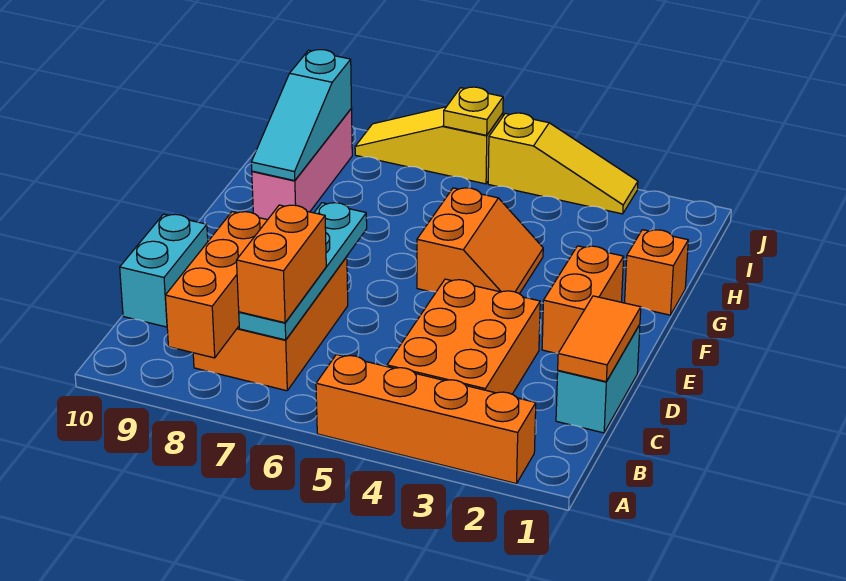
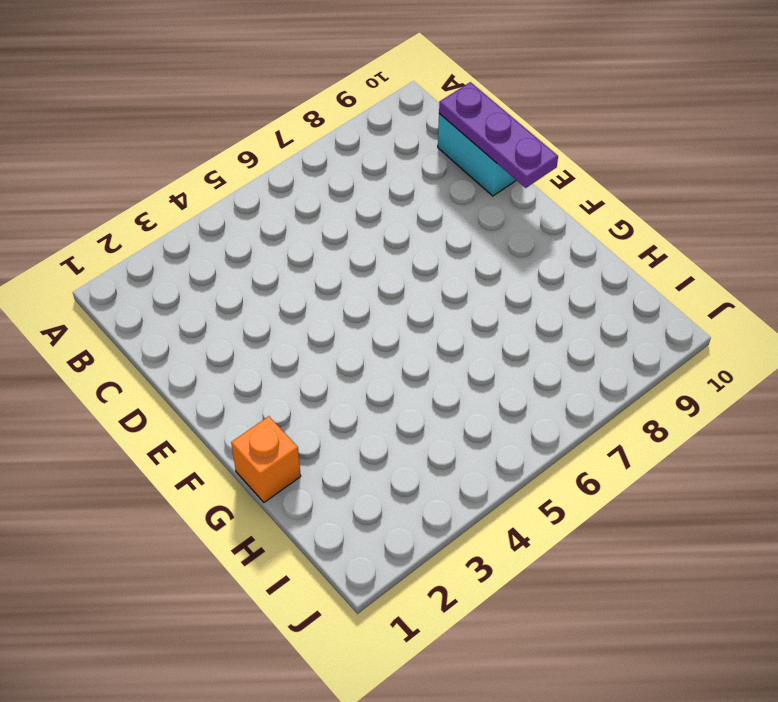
purple plate C10:E10 level 2 -> none
none -> orange brick A2:A5 level 1
none -> orange brick B3:D4 level 1
none -> orange brick B7:D8 level 1

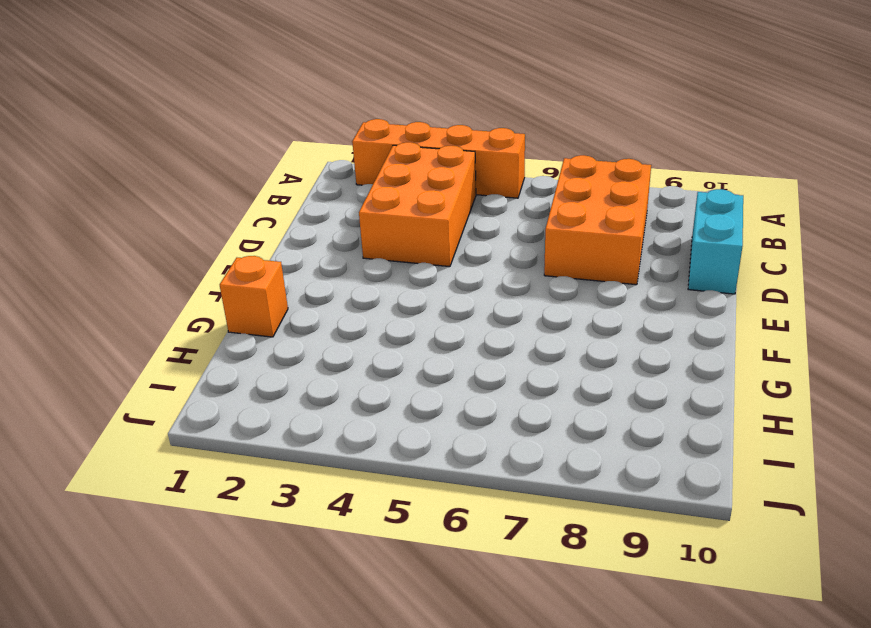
none -> cyan brick C1:D1 level 1
none -> orange brick E2:F2 level 1
none -> orange slope F4:G5 level 1 top 5

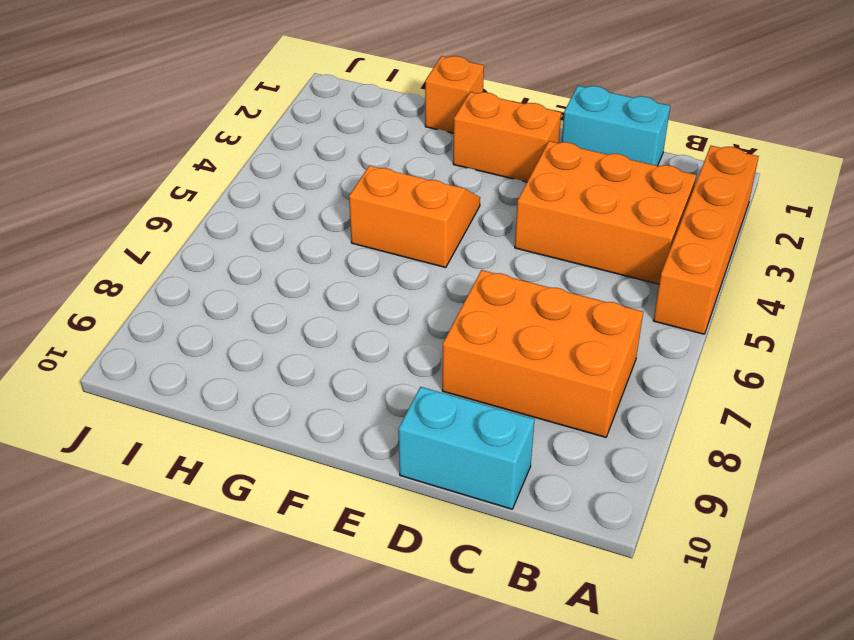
none -> pink brick G9:I9 level 1
none -> yellow slope J3:J5 level 1 top 5
none -> yellow slope J6:J8 level 1 top 6

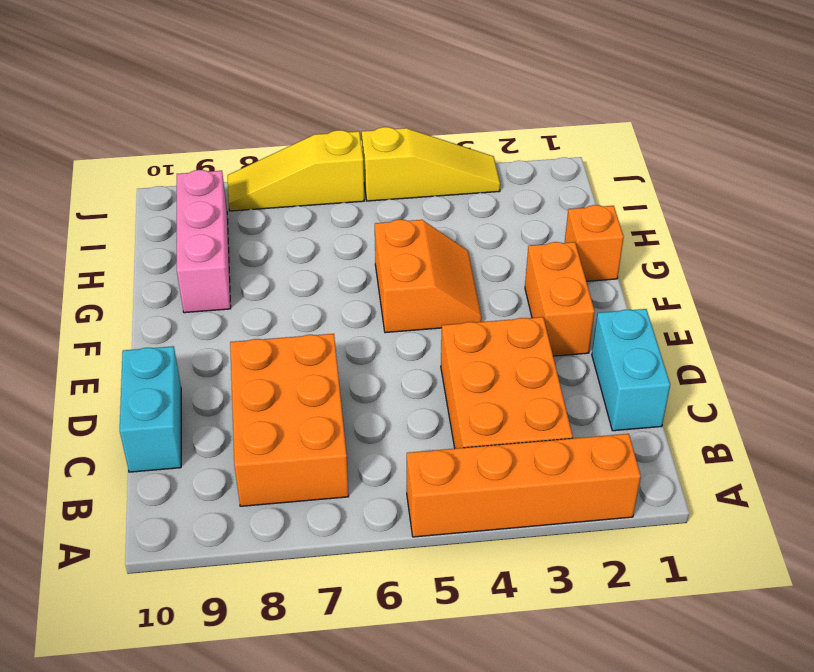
none -> orange brick A8:C8 level 2
none -> cyan plate B7:E7 level 2
none -> orange tile C1:D1 level 2

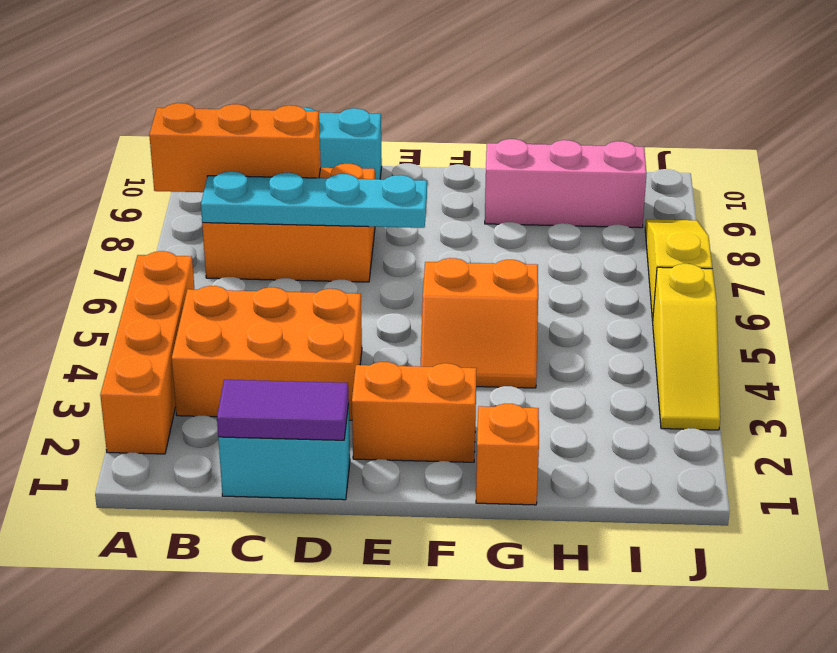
purple tile C1:D1 level 2 -> orange tile C1:D1 level 2
none -> cyan slope G9:I9 level 2 top I
none -> yellow plate J6 level 2
none -> orange brick B7:C7 level 3

